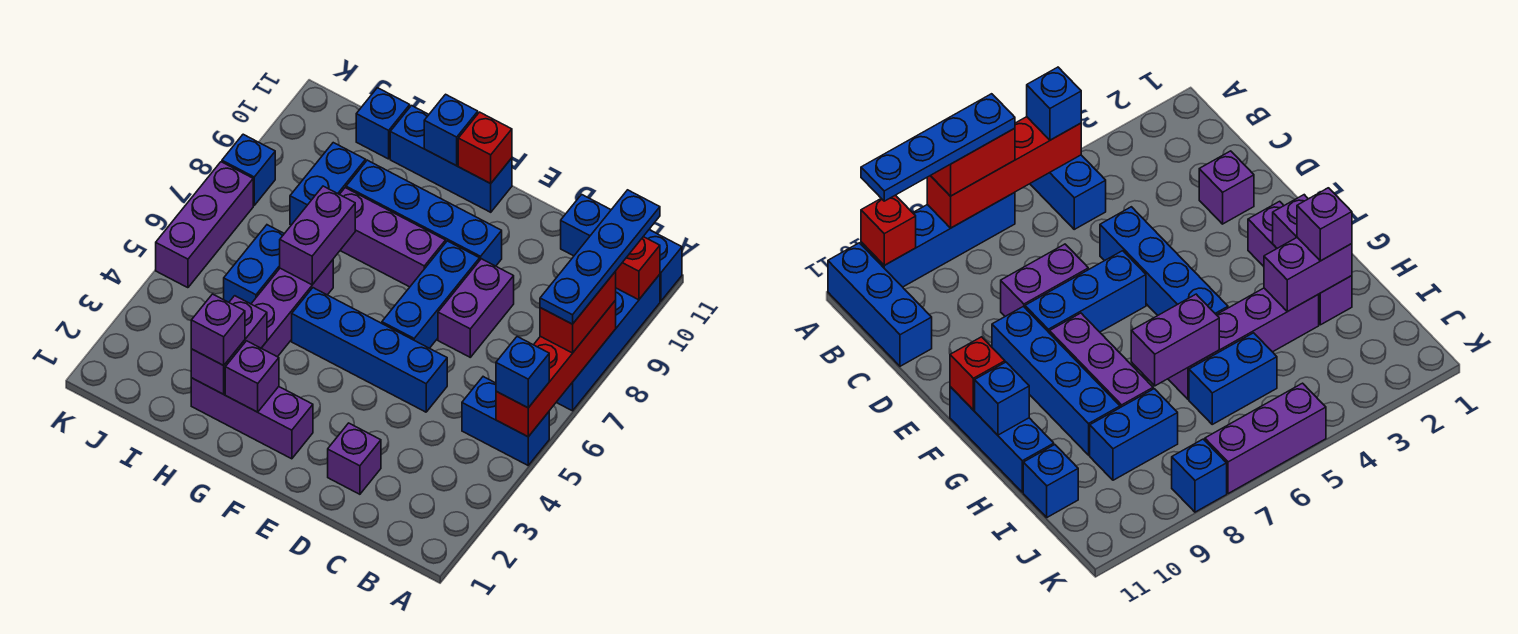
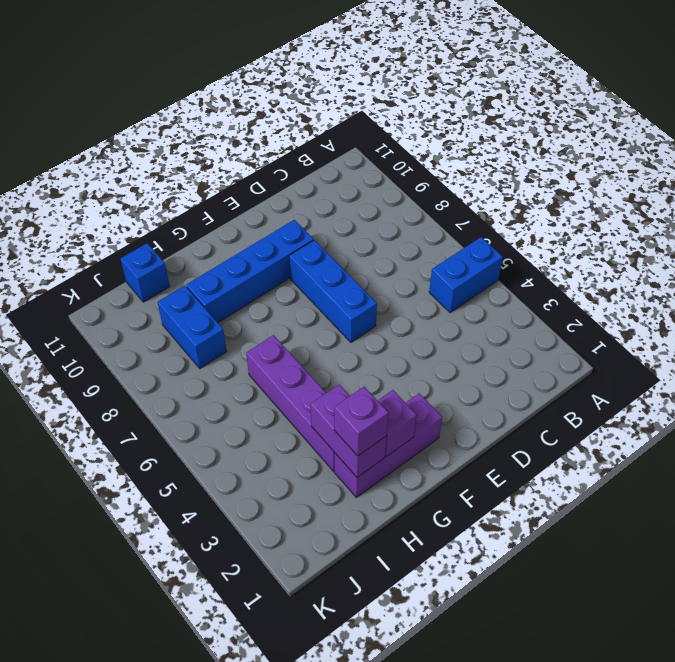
none -> blue brick A7:A10 level 1
none -> blue brick A11:C11 level 1
none -> purple brick D2 level 1

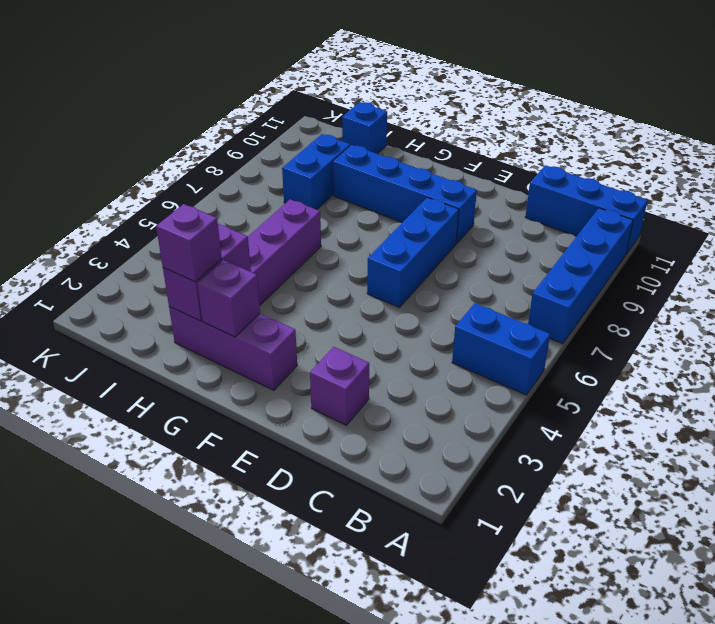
none -> blue brick D5:G5 level 1
none -> purple brick D7:D8 level 1
none -> purple brick F8:H8 level 1

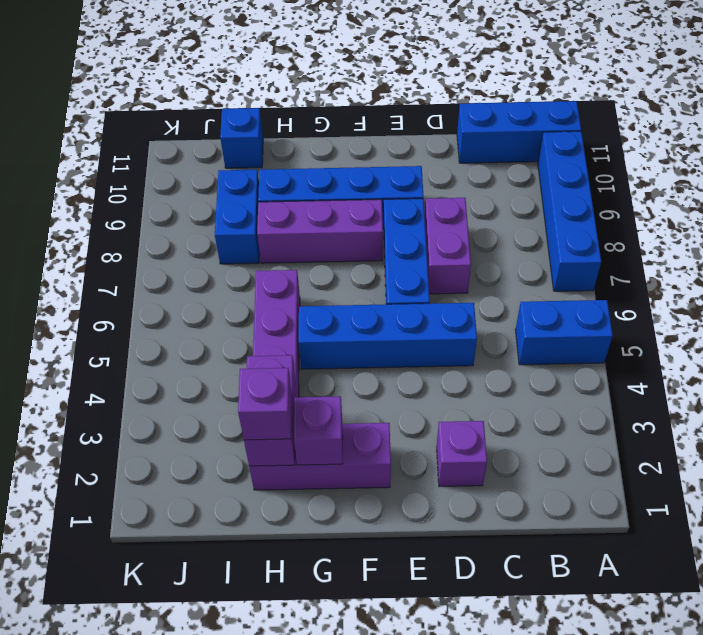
none -> blue brick F11:H11 level 1
none -> blue brick I5:I6 level 1
none -> purple brick K5:K7 level 1

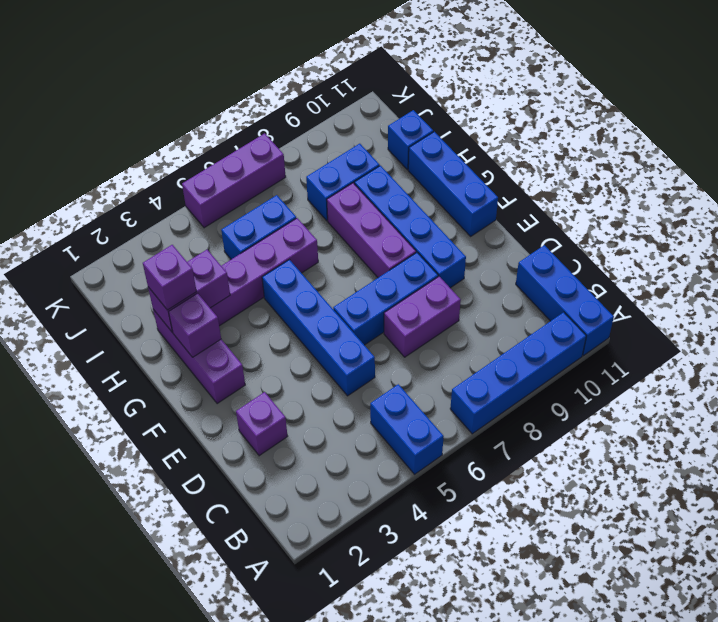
none -> blue brick K8 level 1
none -> red brick A5:A8 level 2
none -> red brick A10 level 2

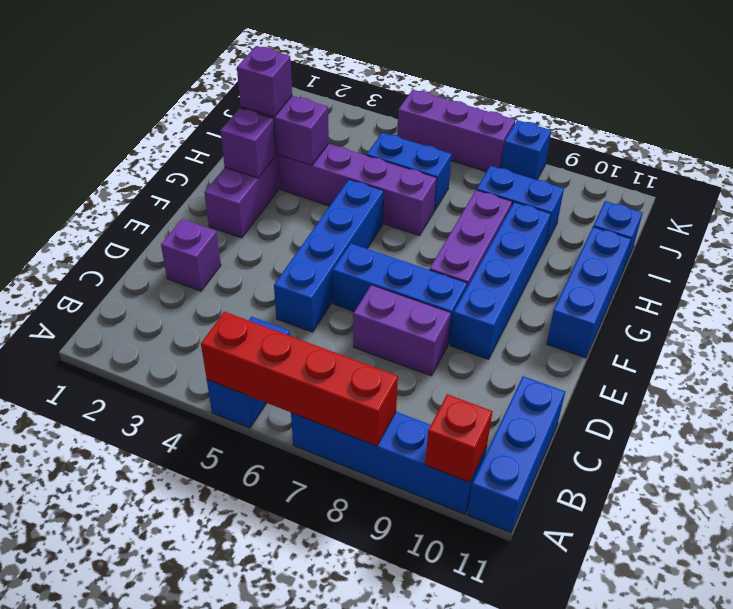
none -> red brick F11 level 2
none -> blue brick G11 level 2
none -> purple brick H6:H7 level 2

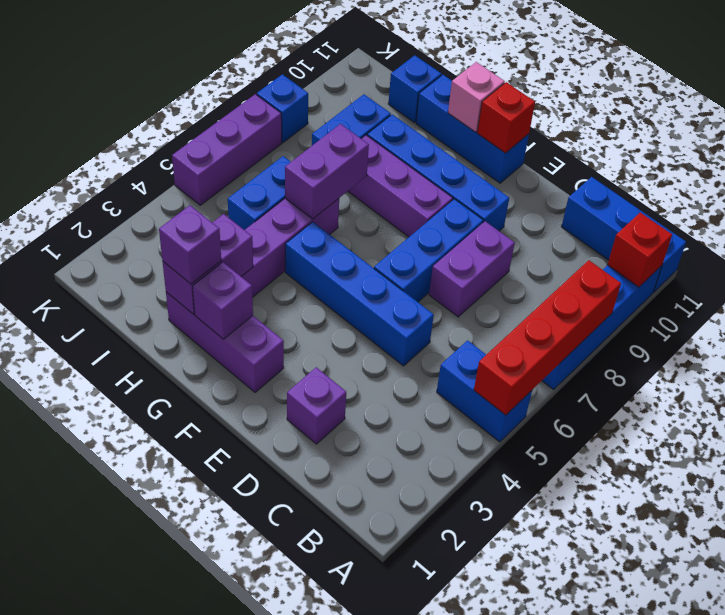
pink brick G11 level 2 -> blue brick G11 level 2
none -> blue brick A5 level 3
none -> red brick A7:A8 level 3
none -> blue plate A7:A10 level 4

